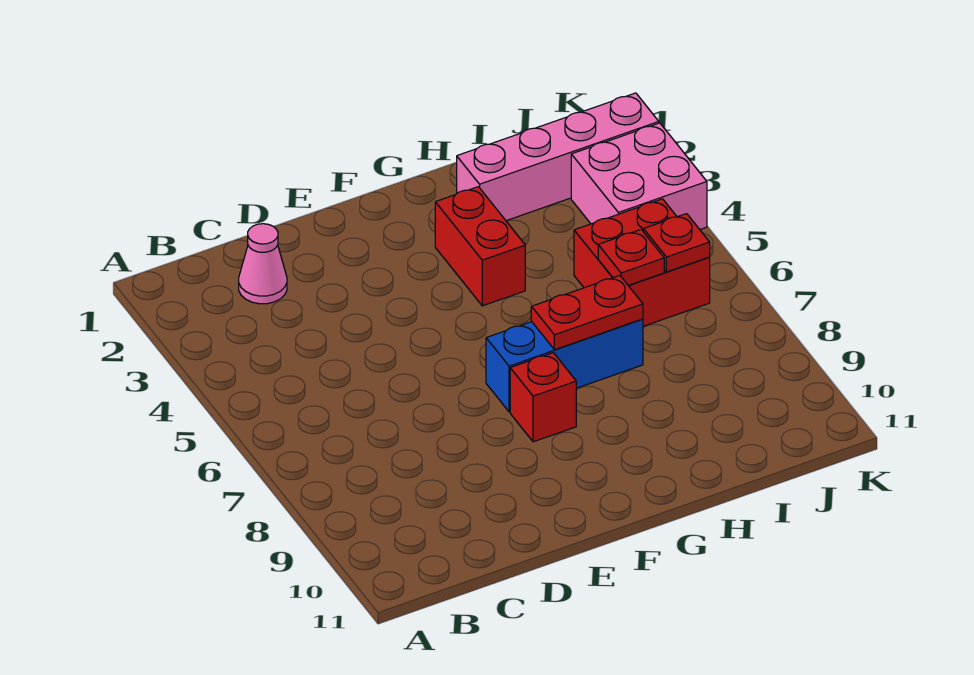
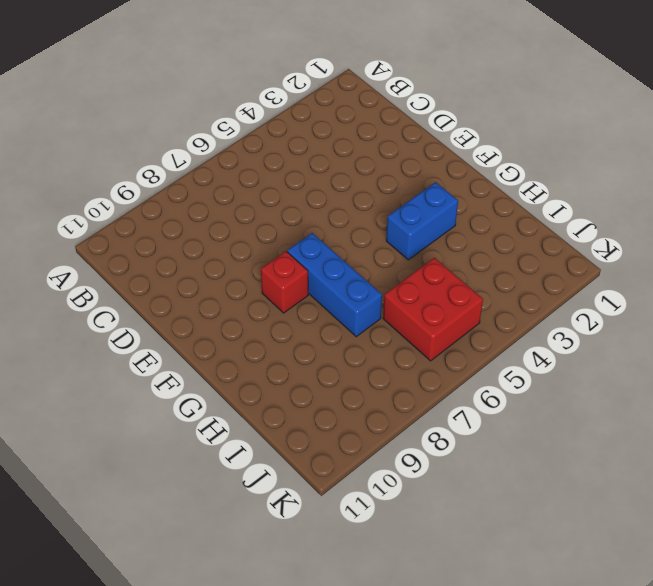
blue brick G3:G4 level 1 -> red brick G3:G4 level 1
none -> pink cone C2 level 1
none -> pink brick H2:K2 level 1

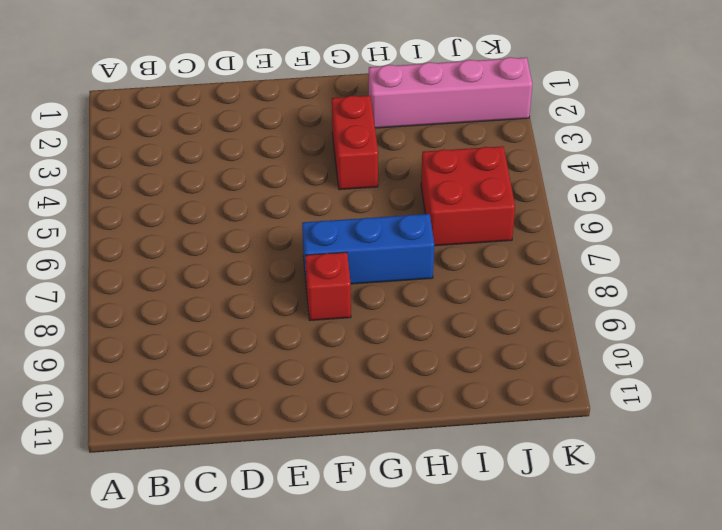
none -> pink cone C2 level 1
none -> pink brick J3:K4 level 1

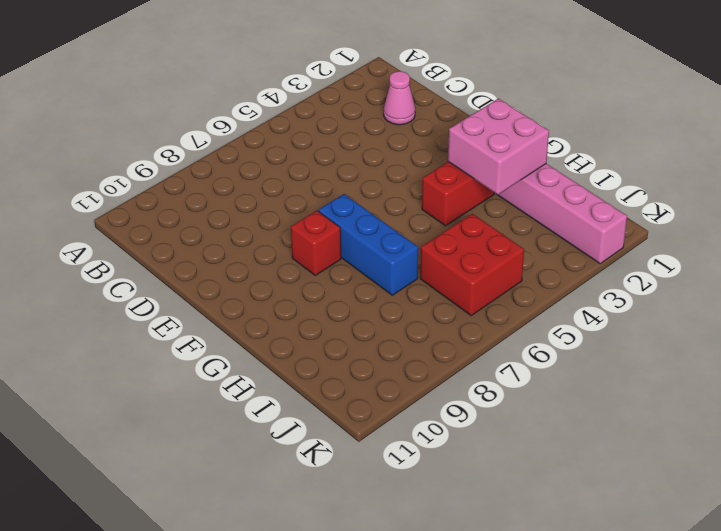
pink brick G2:H3 level 2 -> pink brick J3:K4 level 1
none -> red plate G7:H7 level 2
none -> red plate I6 level 2

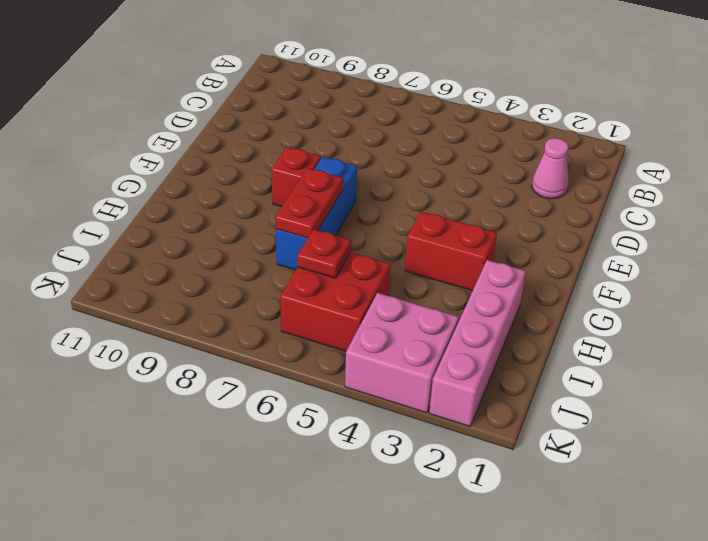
none -> red plate J6 level 2

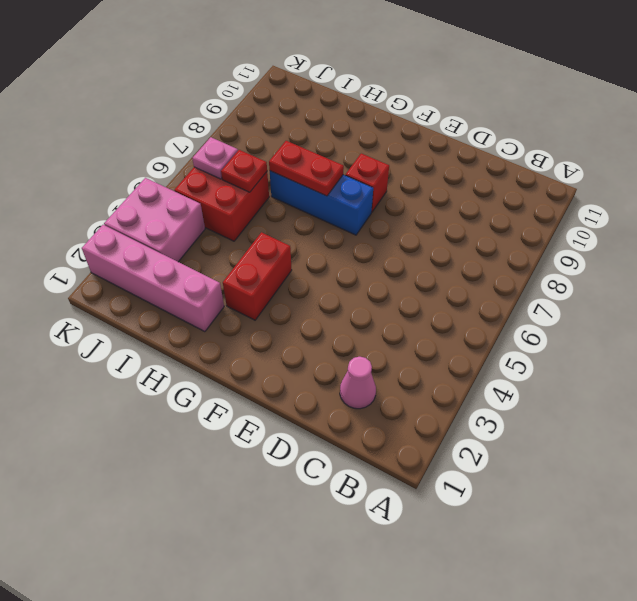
pink plate J6 level 2 -> red plate J6 level 2

